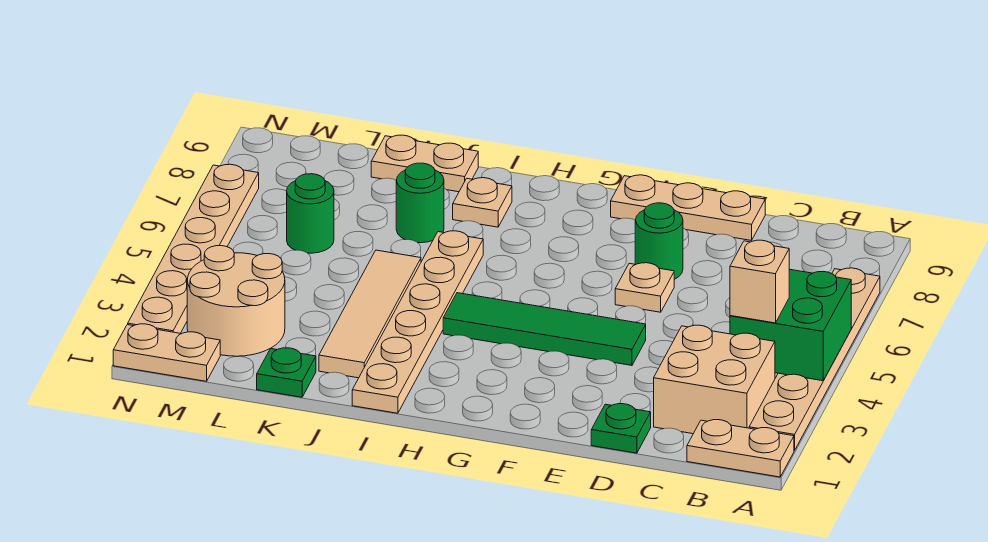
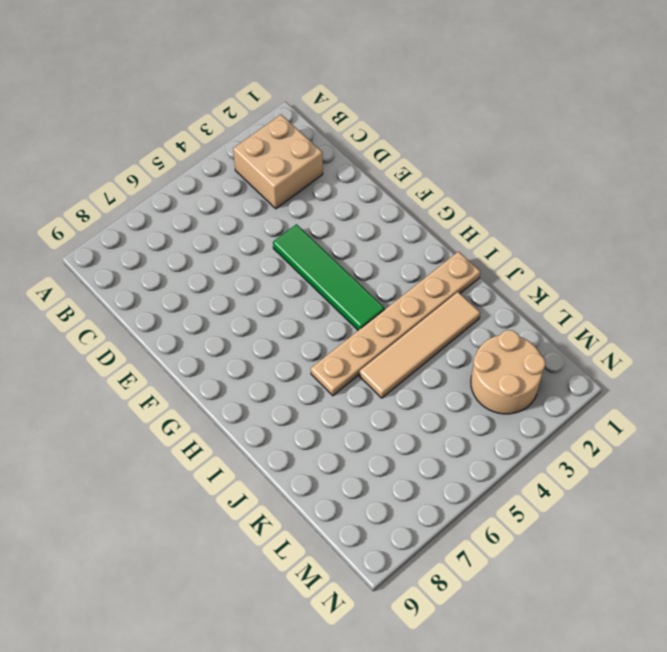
none -> tan plate A1:B1 level 1
none -> tan plate A2:A7 level 1
none -> green plate D1 level 1

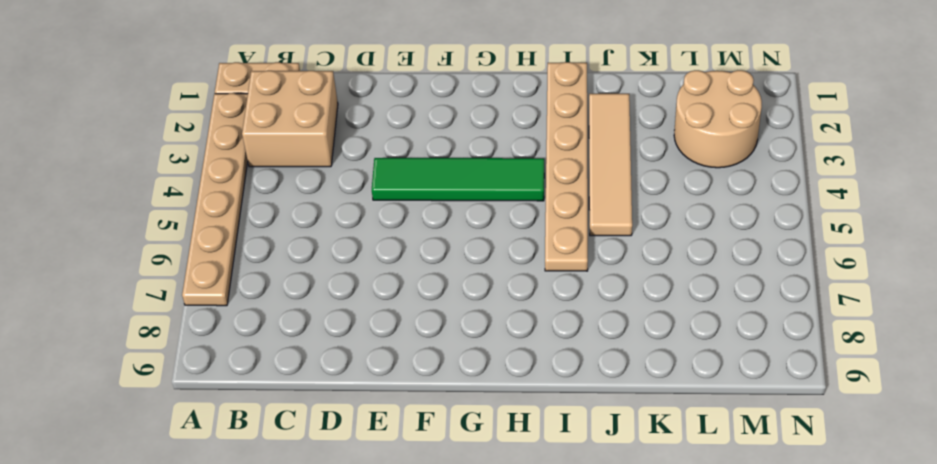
none -> green plate D1 level 1
none -> tan plate D9:F9 level 1
none -> tan plate E6 level 1

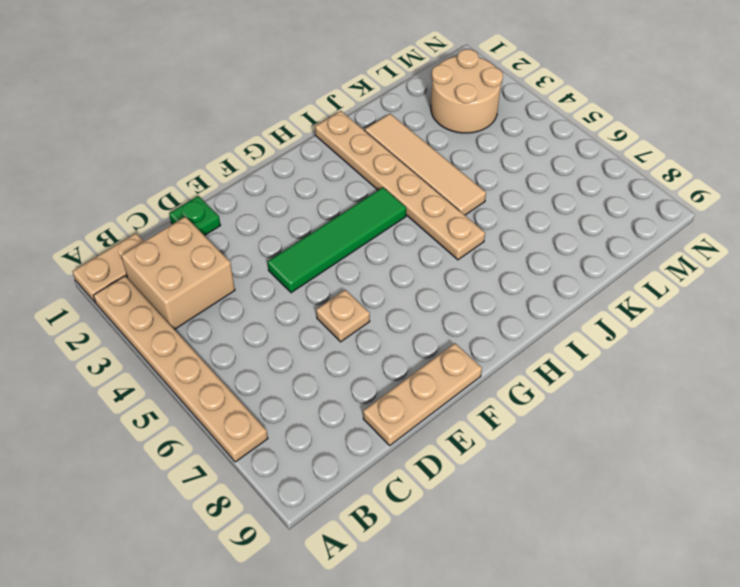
none -> green round brick E7 level 1
none -> tan plate I8 level 1
none -> green round brick J7 level 1

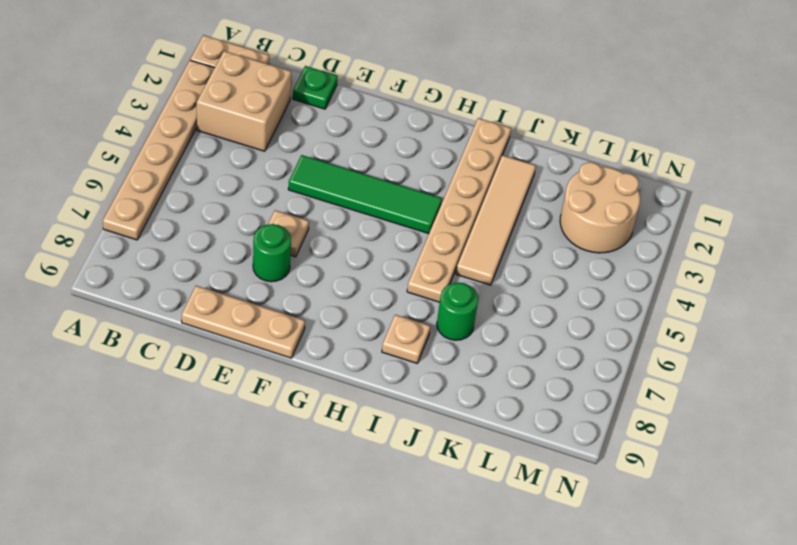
none -> tan plate J9:K9 level 1
none -> green plate K1 level 1
none -> green round brick L6 level 1

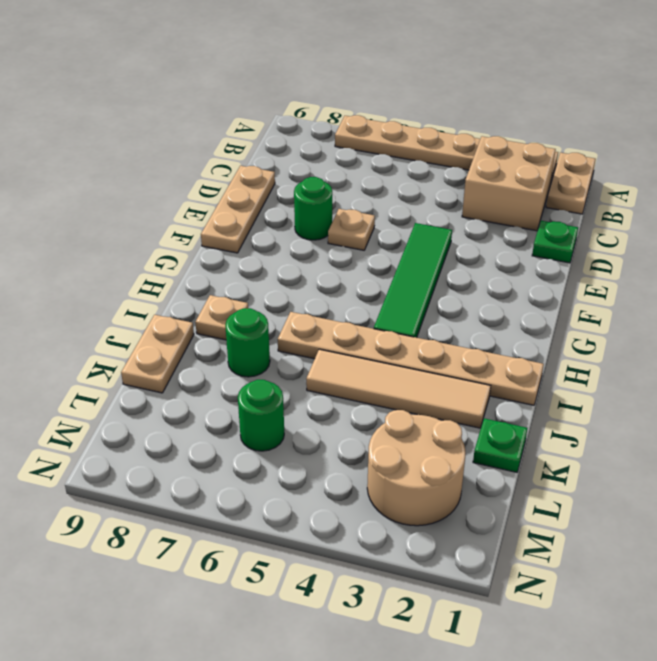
none -> tan plate M1:N1 level 1
none -> tan plate N2:N7 level 1
none -> green brick A4:B5 level 2

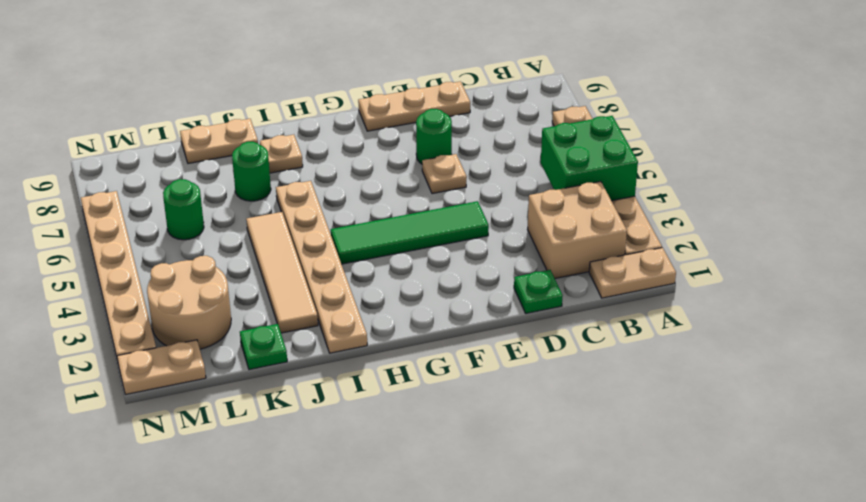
none -> tan brick B4 level 3

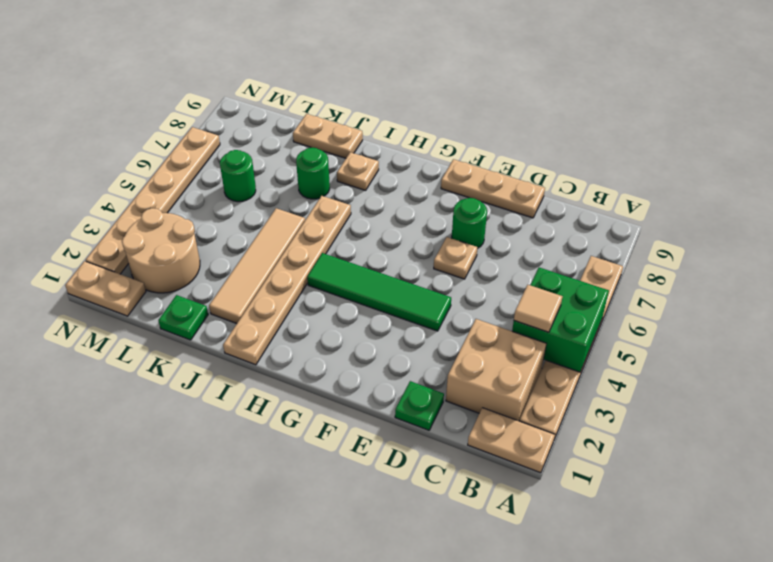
tan tile B4 level 3 -> tan brick B4 level 3

